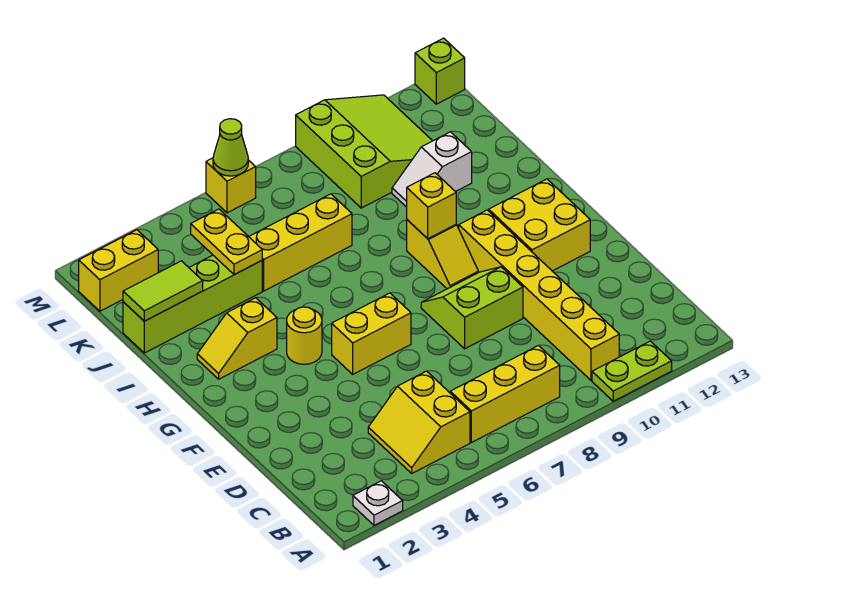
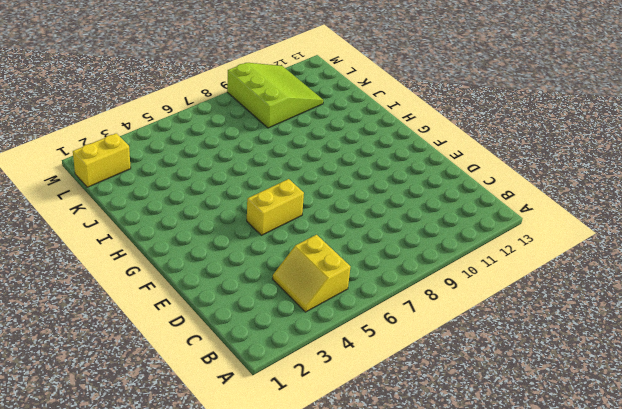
none -> white plate A2 level 1
none -> lime plate A10:A11 level 1
none -> yellow brick B6:B8 level 1

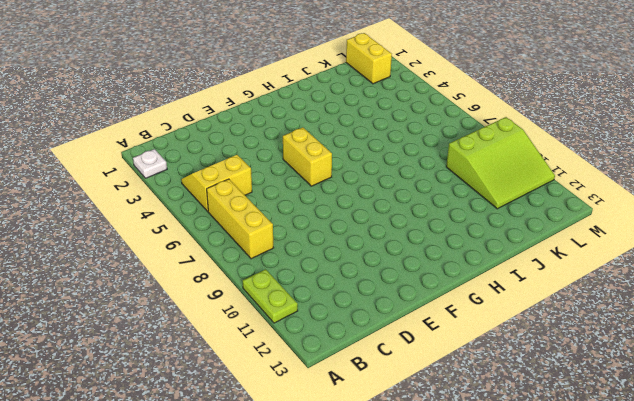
none -> yellow brick B10:G10 level 1
none -> lime slope E8:F9 level 1 top E
none -> yellow brick F11:G12 level 1

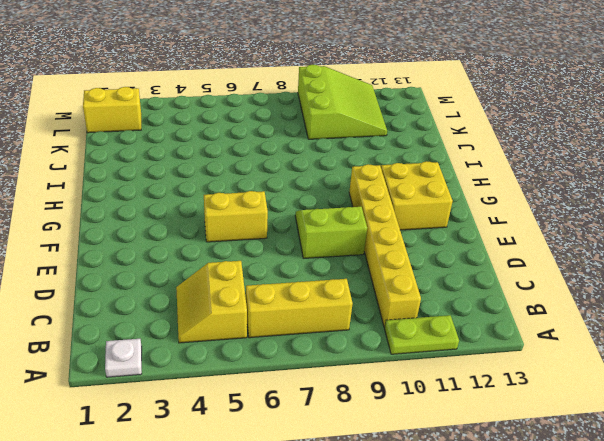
none -> yellow round brick G4 level 1
none -> yellow slope G9:H9 level 1 top H
none -> yellow slope H2:H3 level 1 top 3

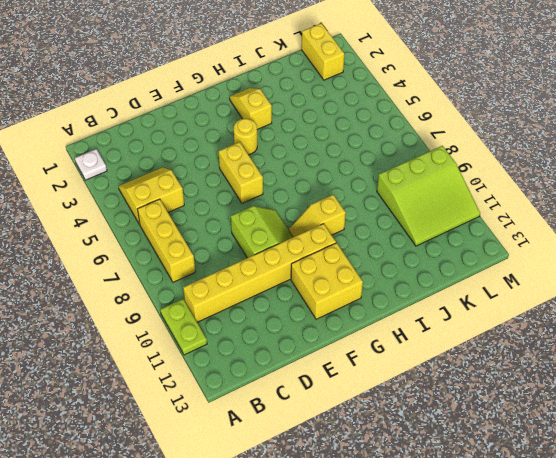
none -> lime brick J1:J4 level 1
none -> yellow brick J5:J7 level 1
none -> white slope J10:J11 level 1 top 11

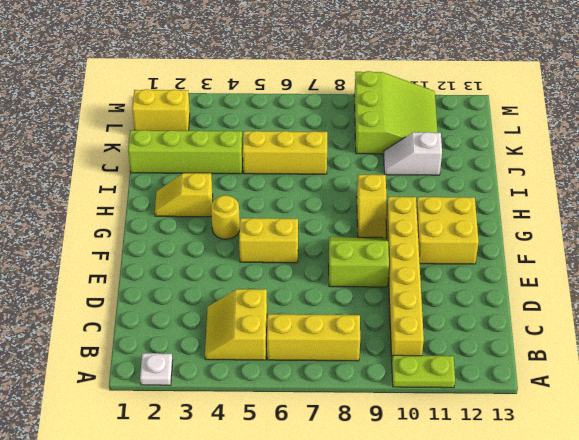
none -> yellow brick M6 level 1
none -> lime brick M13 level 1
none -> yellow brick H9 level 2

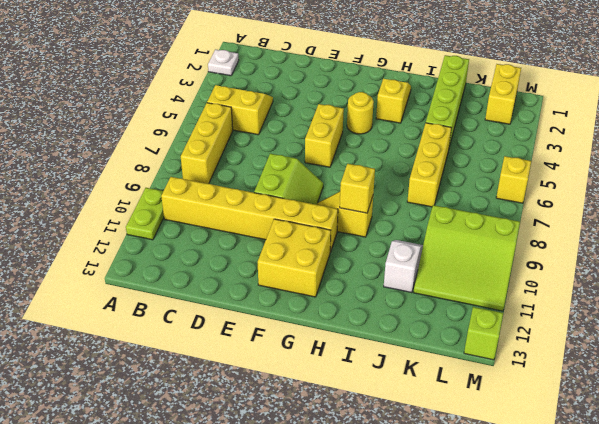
none -> lime tile J1:J2 level 2
none -> yellow plate J4:K4 level 2
none -> lime cone M6 level 2

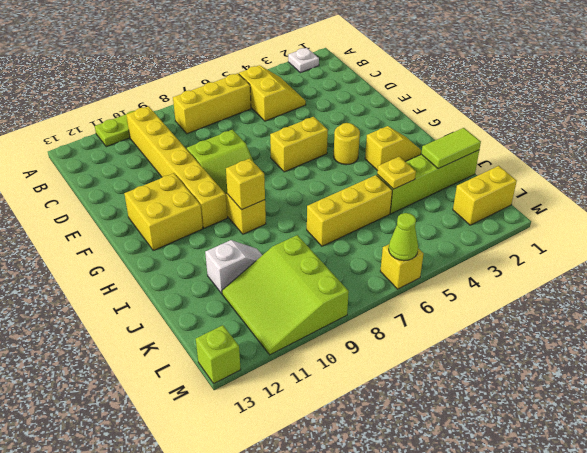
yellow plate J4 level 2 -> yellow plate J4:K4 level 2

